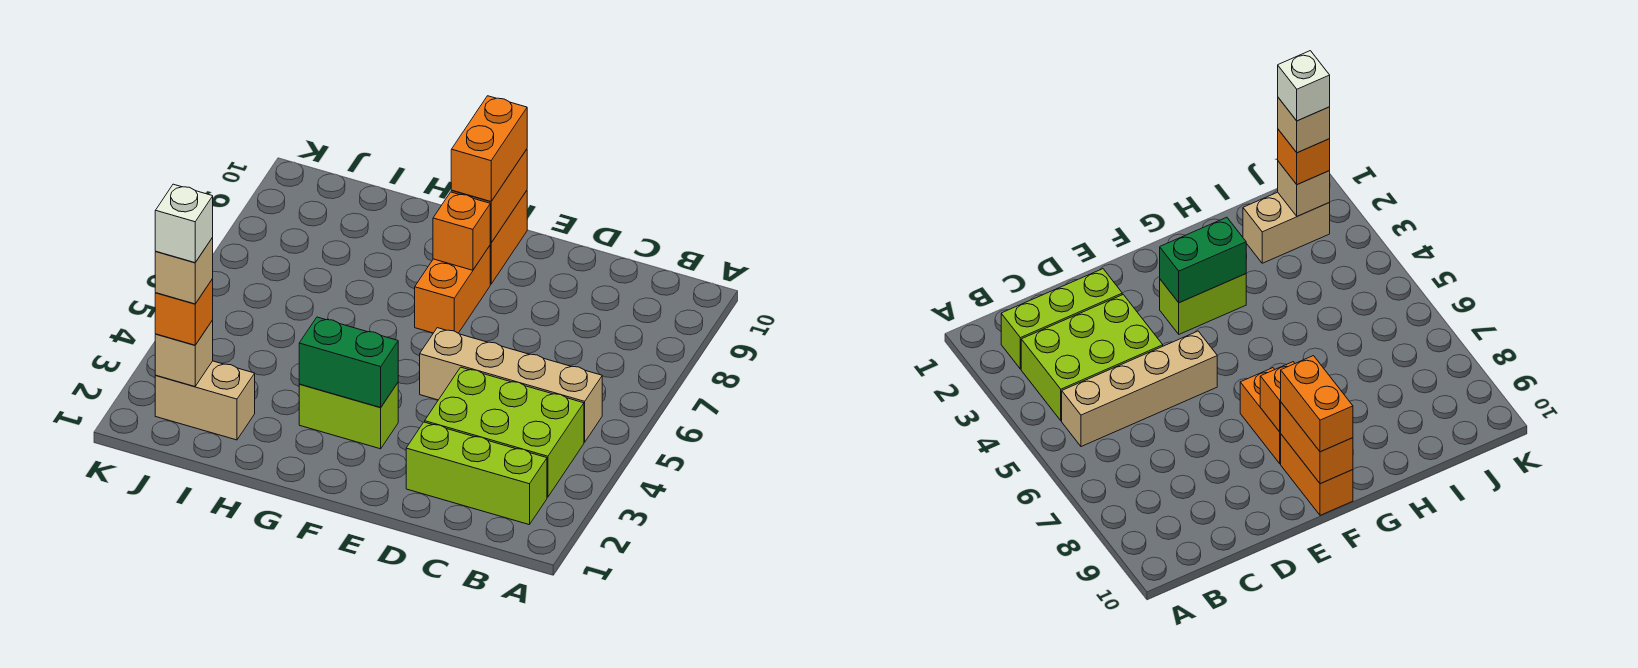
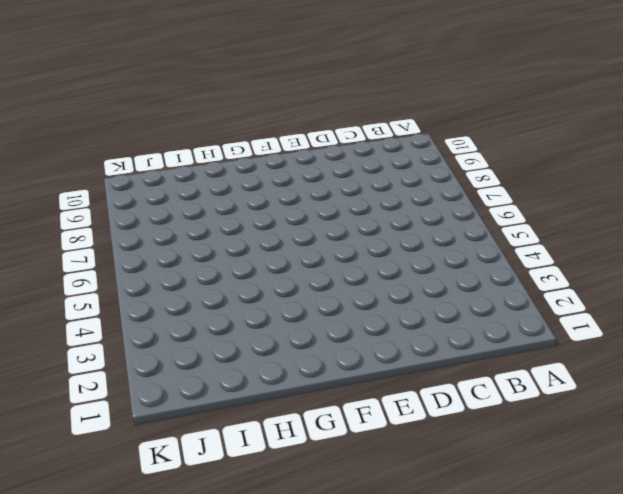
none -> lime brick B2:D2 level 1
none -> lime brick B3:D4 level 1
none -> tan brick B5:E5 level 1

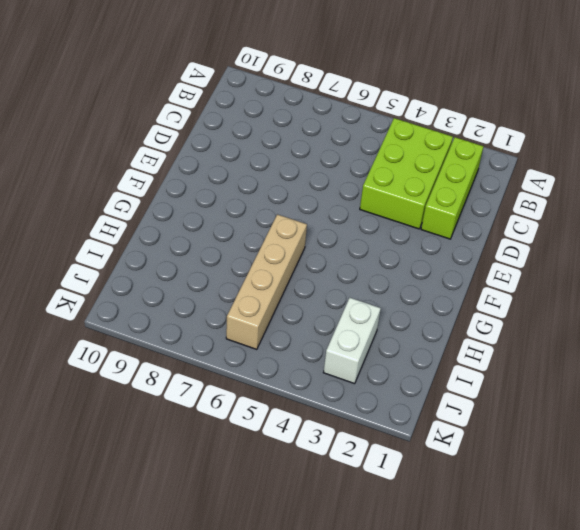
tan brick G6:J6 level 1 -> tan brick B5:E5 level 1
white brick I3:J3 level 1 -> none
none -> lime brick F3:G3 level 1
none -> orange brick F7:F8 level 1
none -> orange brick F9:F10 level 1

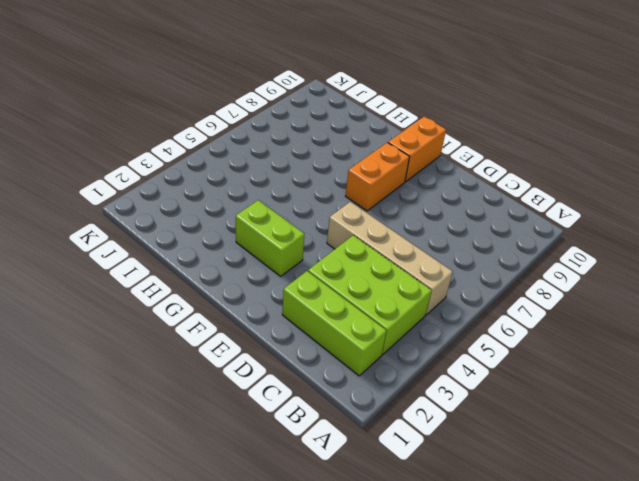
none -> tan brick I2:J2 level 1
none -> green brick F3:G3 level 2
none -> orange brick F8 level 2

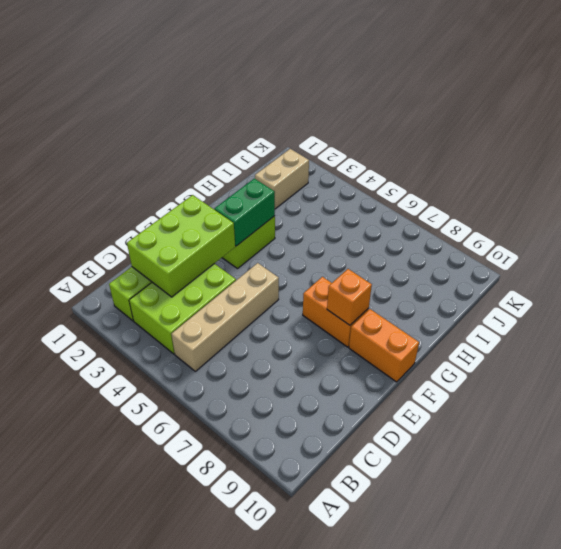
lime brick C2:E3 level 2 -> none
none -> orange brick F9:F10 level 2
none -> tan brick J2 level 2
none -> orange brick F9:F10 level 3

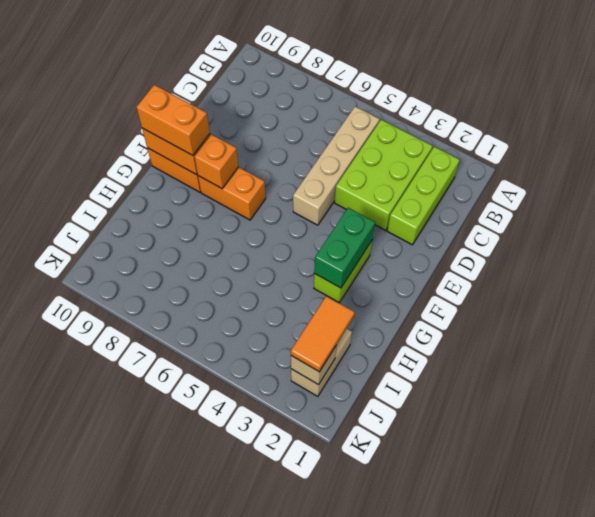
orange tile I2:J2 level 3 -> orange brick J2 level 3
none -> tan brick J2 level 4
none -> white brick J2 level 5

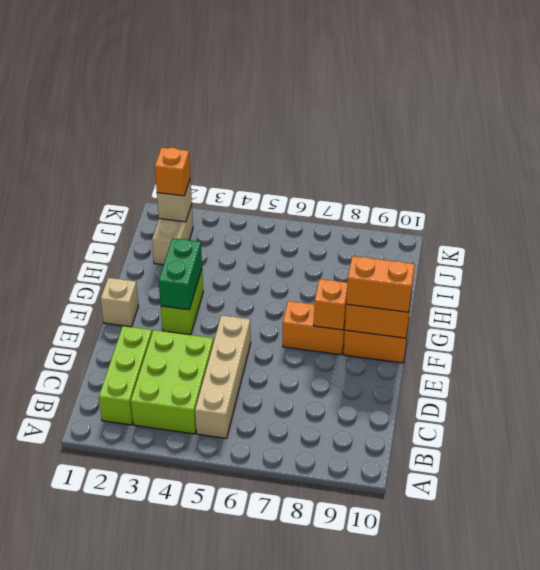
tan brick F1 level 1 -> tan brick J2 level 4
none -> white brick J2 level 5

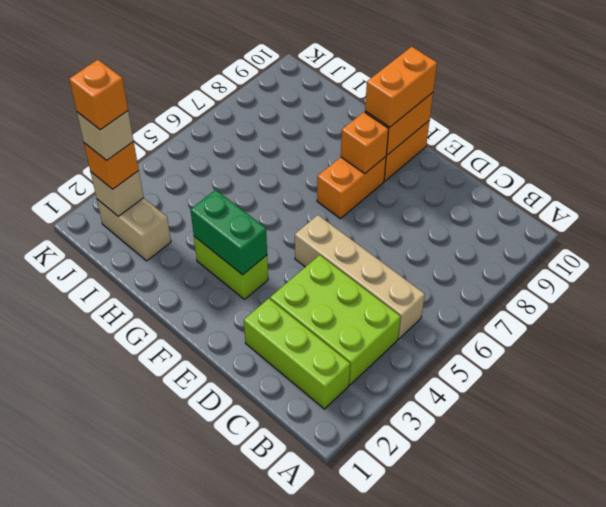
orange brick J2 level 5 -> white brick J2 level 5

